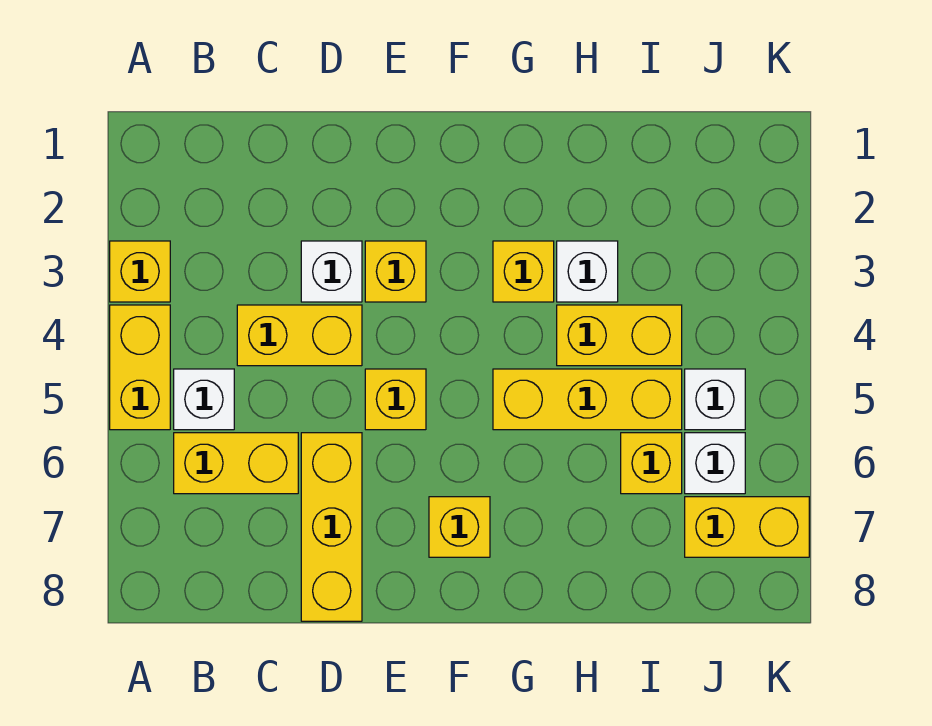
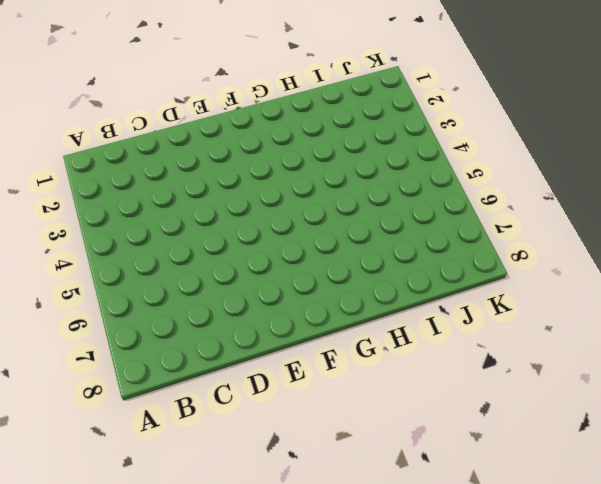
none -> yellow brick A3 level 1
none -> yellow brick A4:A5 level 1
none -> white brick B5 level 1

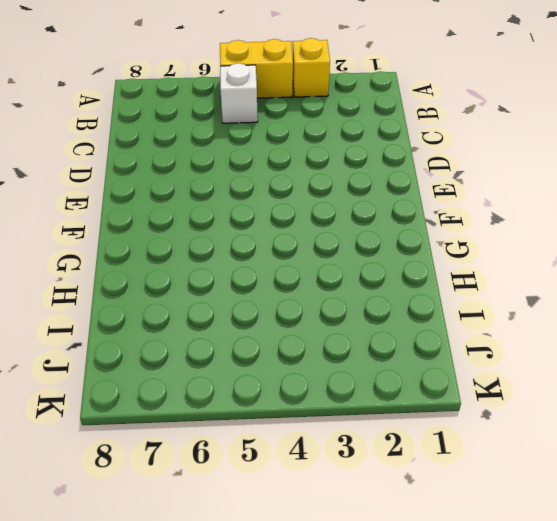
none -> yellow brick B6:C6 level 1
none -> yellow brick C4:D4 level 1
none -> white brick D3 level 1

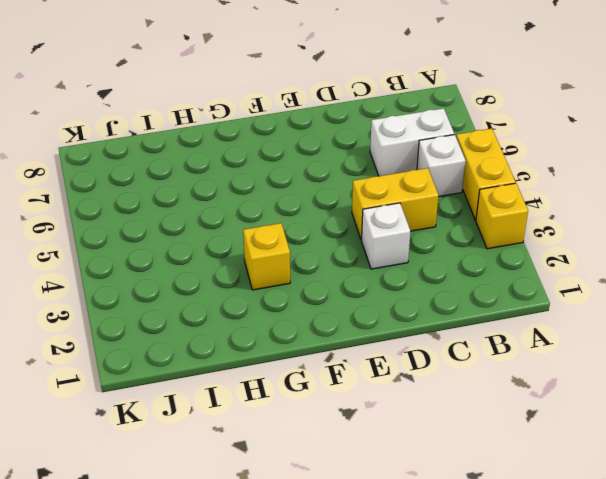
white brick B6:C6 level 1 -> yellow brick B6:C6 level 1
none -> yellow brick D6:D8 level 1
none -> yellow brick E3 level 1
none -> yellow brick E5 level 1

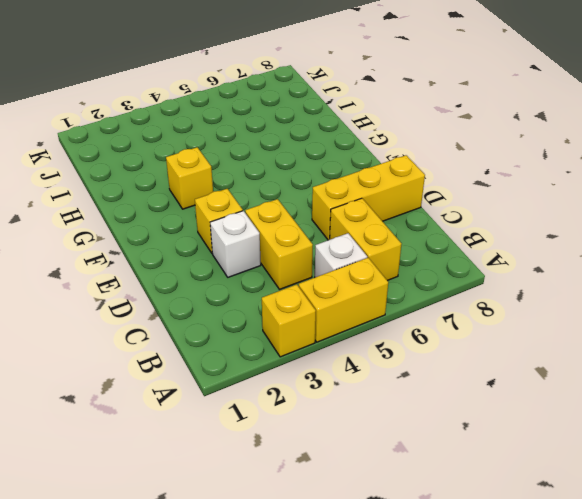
none -> yellow brick E5 level 1
none -> yellow brick F7 level 1
none -> yellow brick G5:I5 level 1

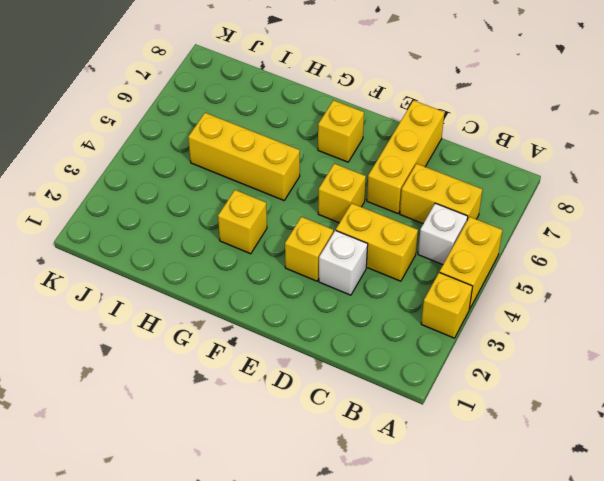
none -> white brick H3 level 1
none -> yellow brick H4:I4 level 1
none -> yellow brick I6 level 1

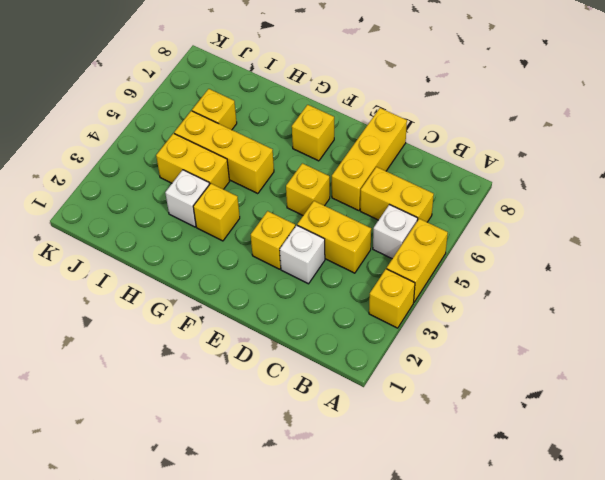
none -> white brick J5 level 1
none -> white brick J6 level 1
none -> yellow brick J7:K7 level 1

